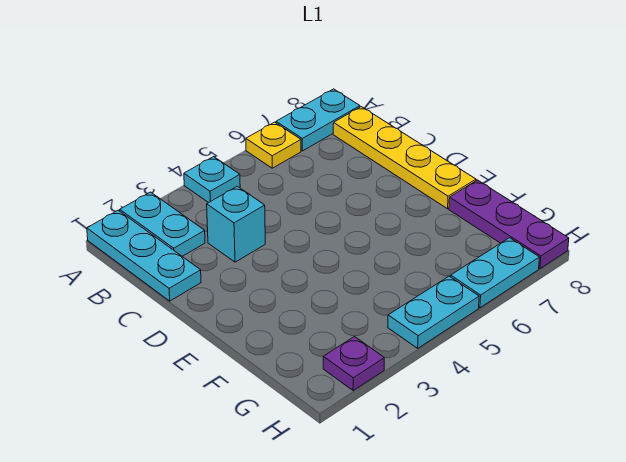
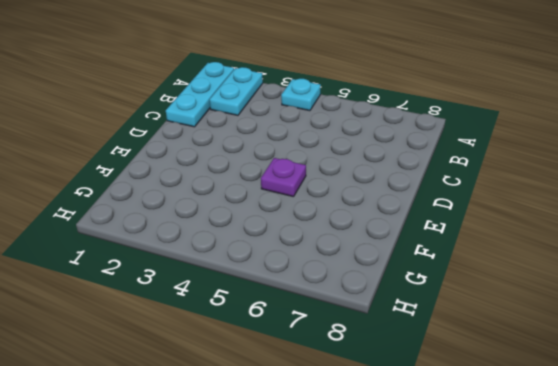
purple plate E5 level 1 -> purple plate H2 level 1
none -> yellow plate A6 level 1
none -> cyan plate A7:A8 level 1

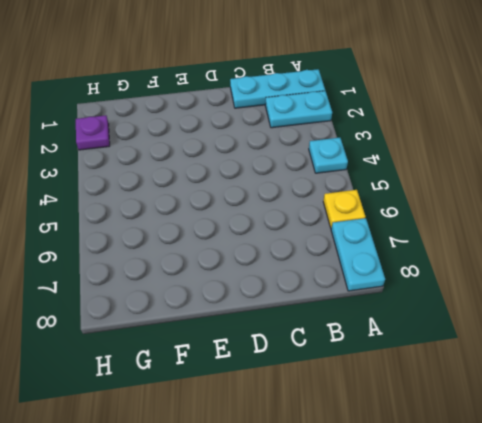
none -> yellow plate B8:E8 level 1
none -> cyan brick C3 level 1

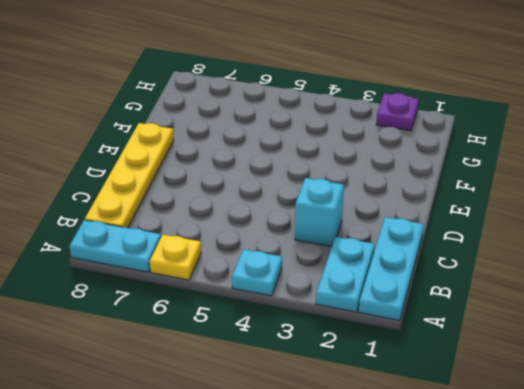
none -> purple plate F8:H8 level 1
none -> cyan plate H4:H5 level 1

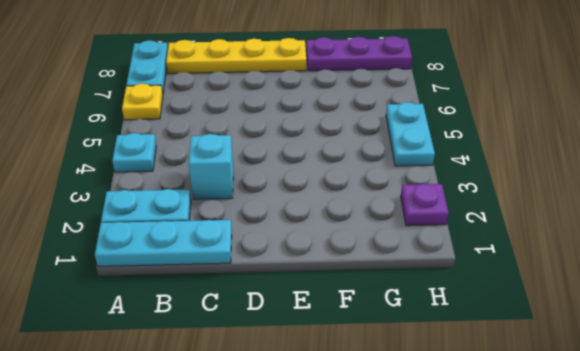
none -> cyan plate H6:H7 level 1

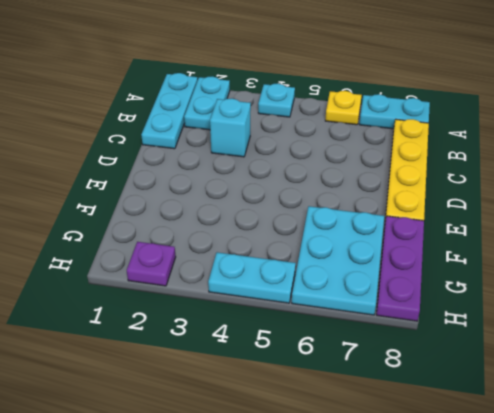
cyan plate F6:H7 level 1 -> cyan plate H6:H7 level 1

